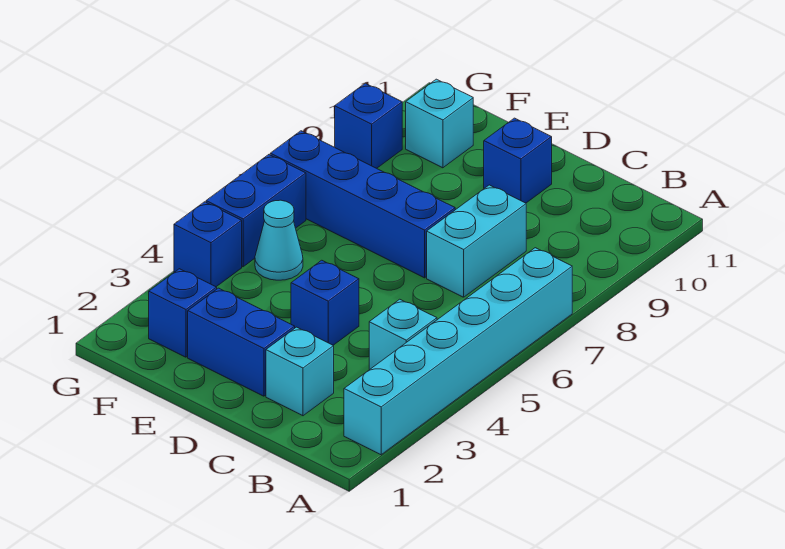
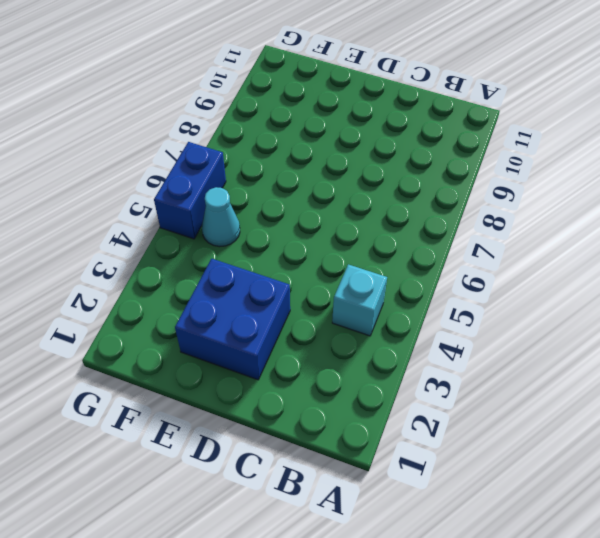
blue brick D2:E3 level 1 -> blue brick D2:E2 level 1
none -> cyan brick A2:A7 level 1
none -> cyan brick C2 level 1
none -> cyan brick C7:C8 level 1

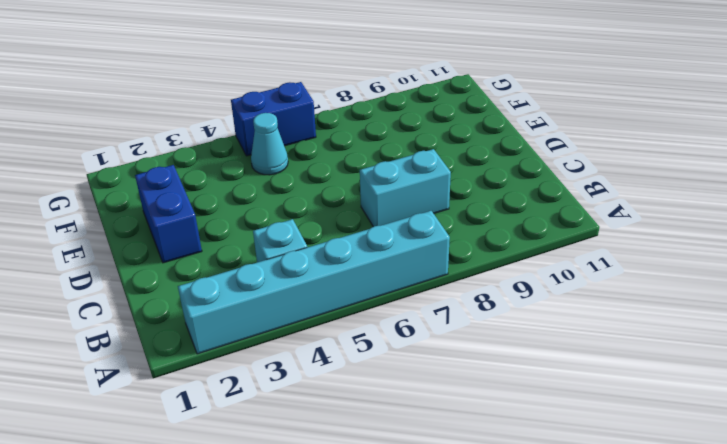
none -> cyan brick C2 level 1
none -> blue brick D4 level 1
none -> blue brick D7:G7 level 1

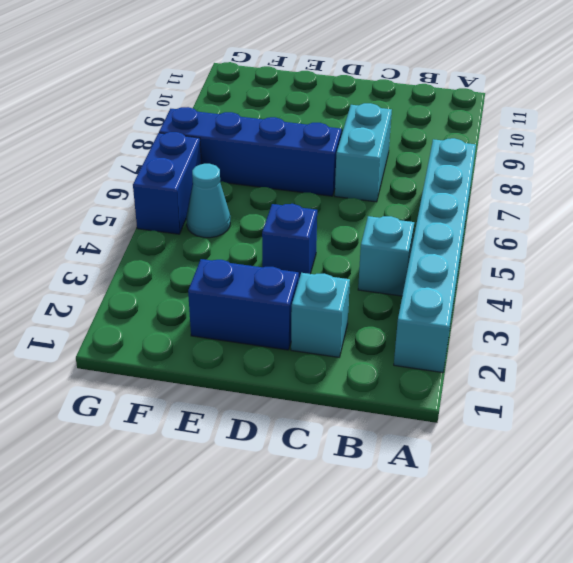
none -> blue brick D10 level 1
none -> blue brick F2 level 1
none -> cyan brick F10 level 1

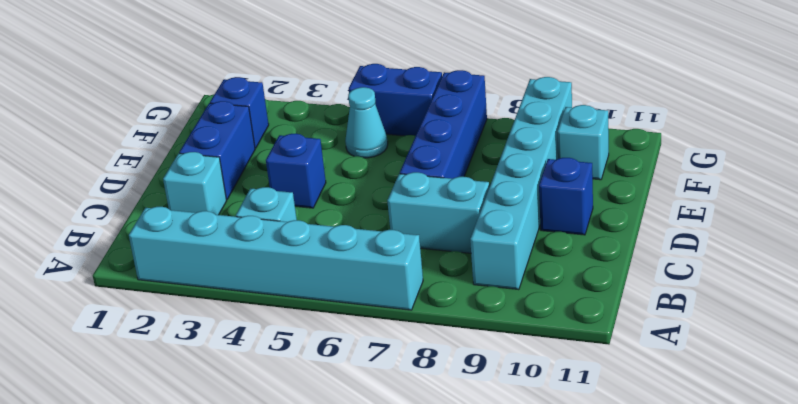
cyan brick B9:G9 level 1 -> blue brick G9 level 1
none -> blue brick G4 level 1

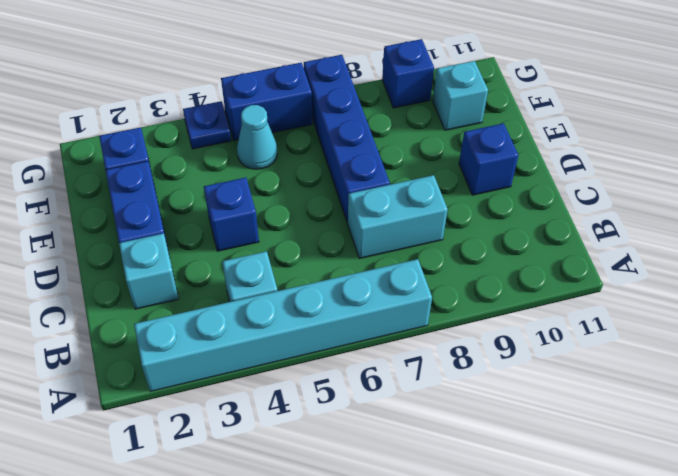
blue plate G4 level 1 -> blue brick G4 level 1

